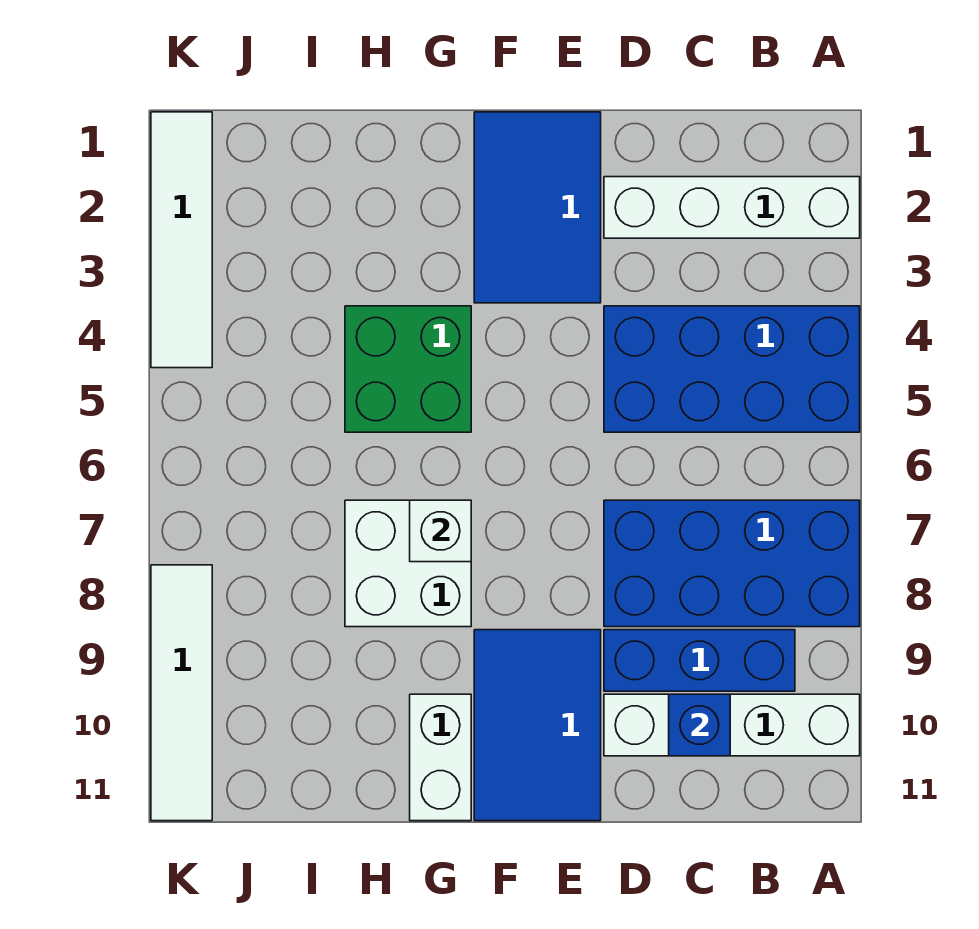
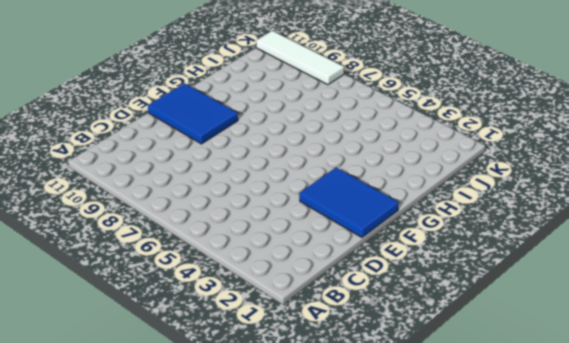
none -> white brick A2:D2 level 1
none -> blue brick A4:D5 level 1
none -> blue brick A7:D8 level 1

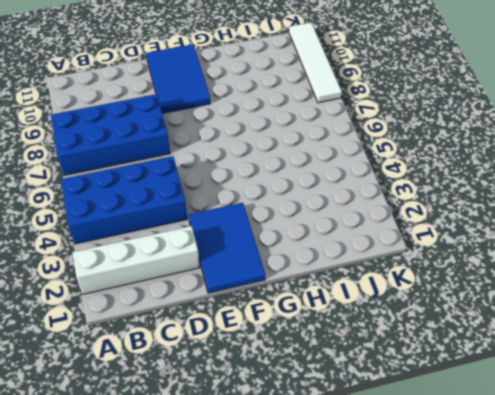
none -> white brick A10:D10 level 1
none -> blue brick B9:D9 level 1
none -> green brick G4:H5 level 1

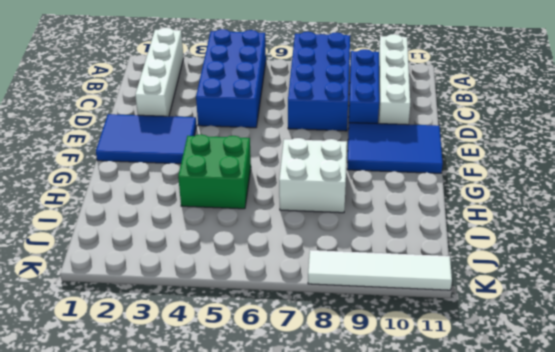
none -> white brick G10:G11 level 1
none -> white tile K1:K4 level 1
none -> blue brick C10 level 2

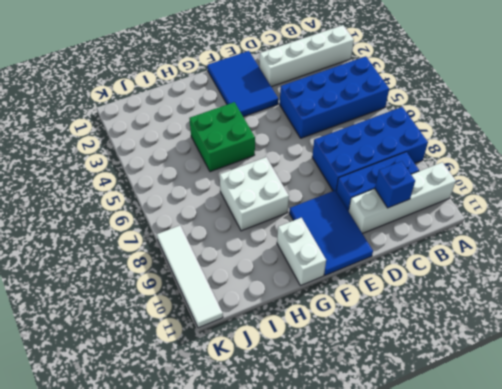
none -> white tile K1:K4 level 1
none -> white brick G7 level 2

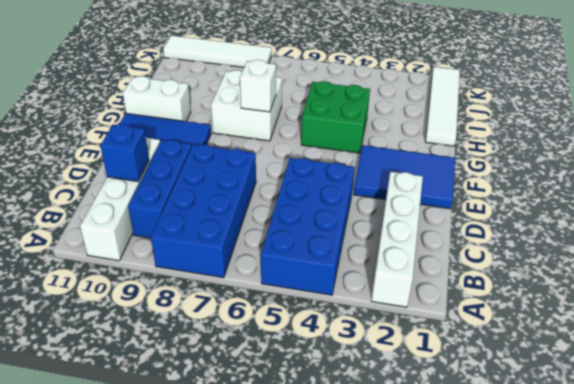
white tile H1:K1 level 1 -> white tile K1:K4 level 1

